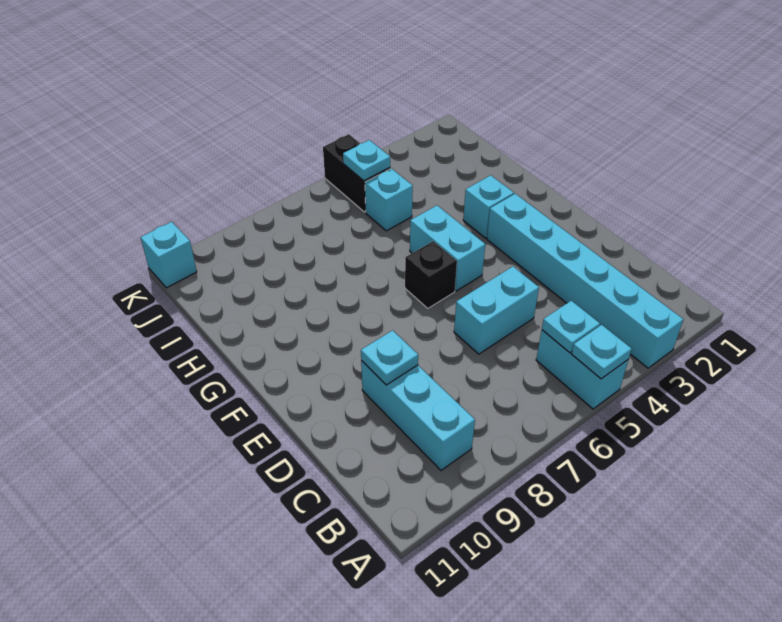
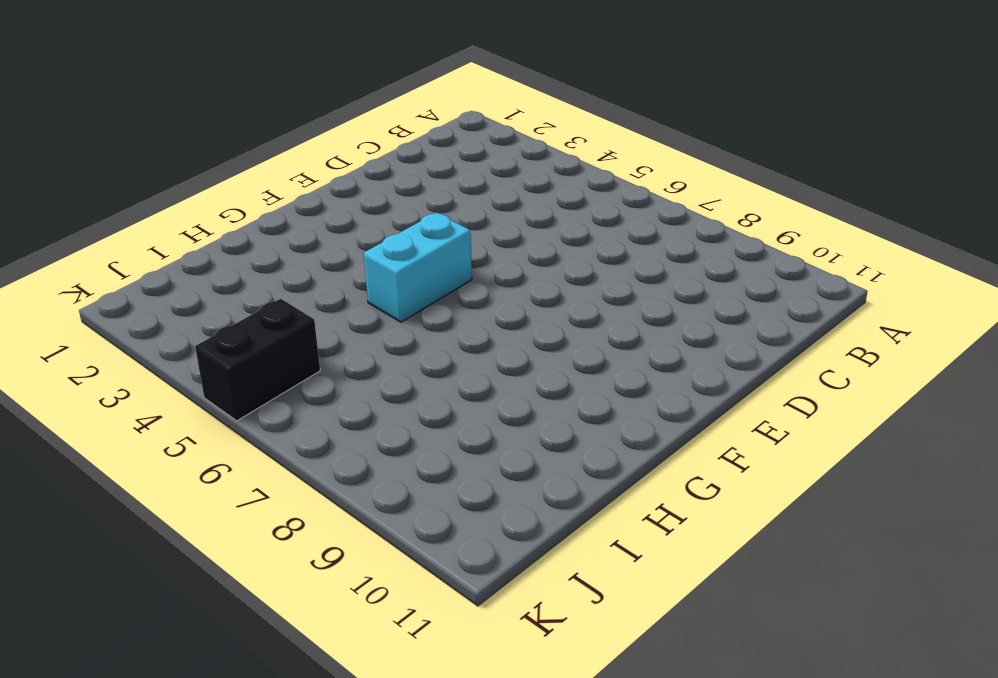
none -> cyan brick A3:F3 level 1
none -> cyan brick A5:B5 level 1
none -> cyan brick B9:D9 level 1

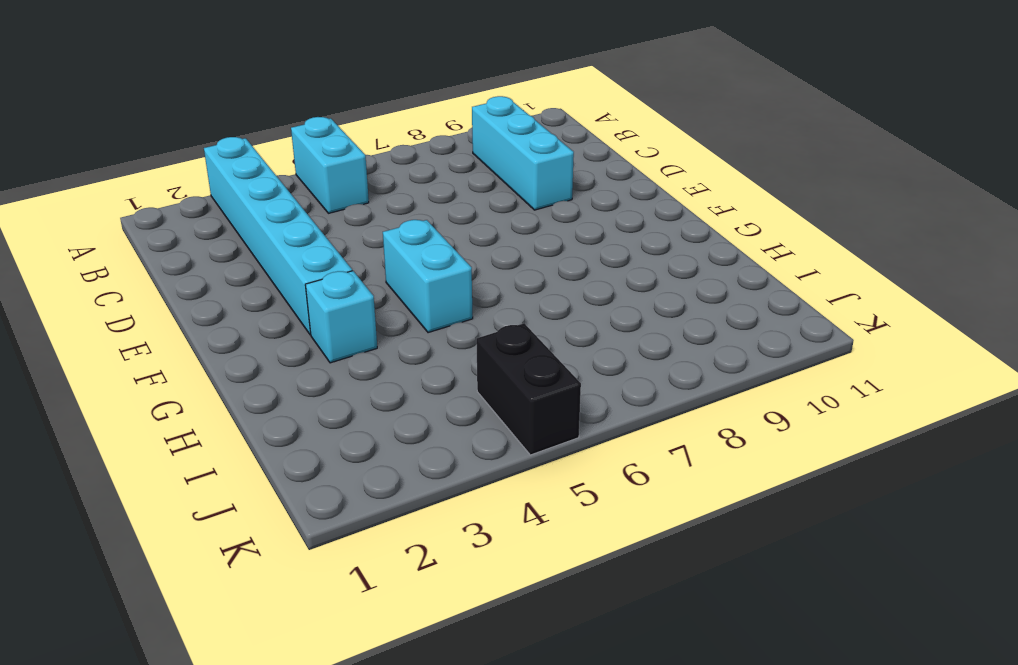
none -> cyan brick D5:D6 level 1
none -> black brick F6 level 1
none -> cyan brick I5 level 1

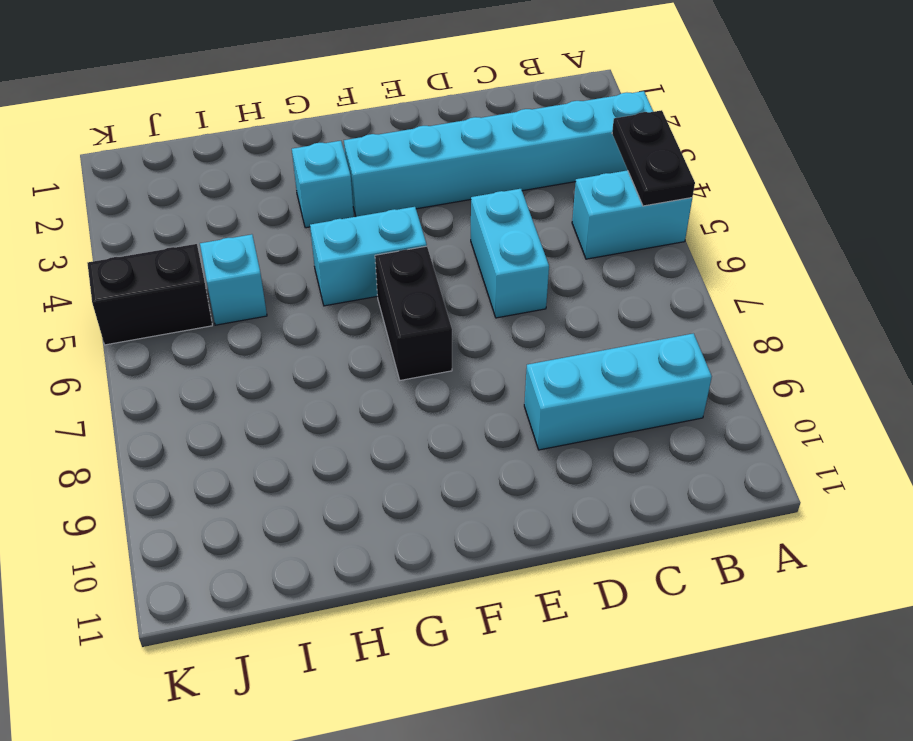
black plate A4:A5 level 2 -> cyan plate A5 level 2
black brick F6:F7 level 1 -> black brick F6 level 1
none -> cyan brick K11 level 1
none -> cyan plate B5 level 2
none -> cyan plate D9 level 2

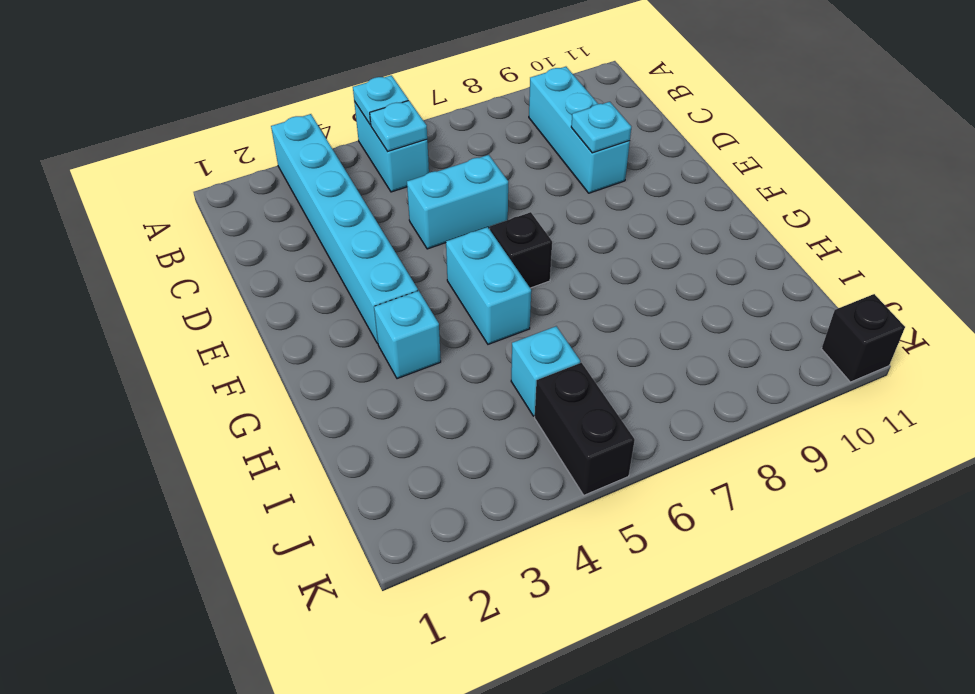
black brick K11 level 1 -> cyan brick K11 level 1
none -> cyan plate J5 level 2

